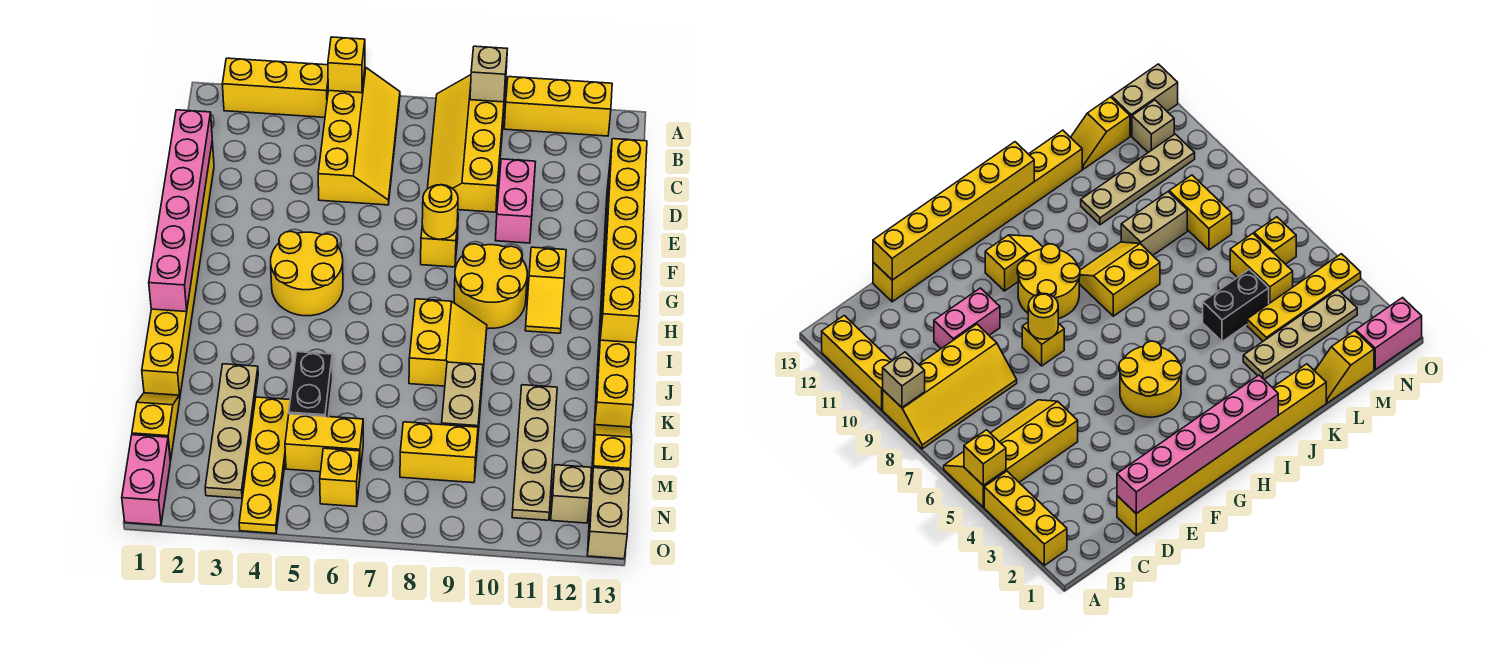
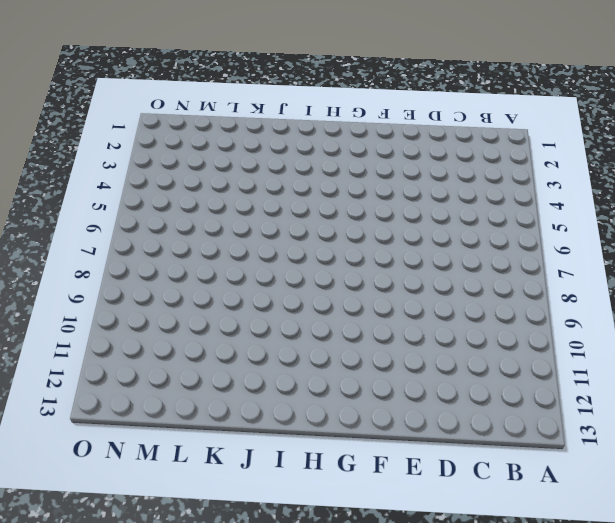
none -> yellow brick A2:A4 level 1
none -> yellow slope A5:D6 level 1 top 5
none -> yellow slope A8:D9 level 1 top 9
none -> yellow brick A10:A12 level 1

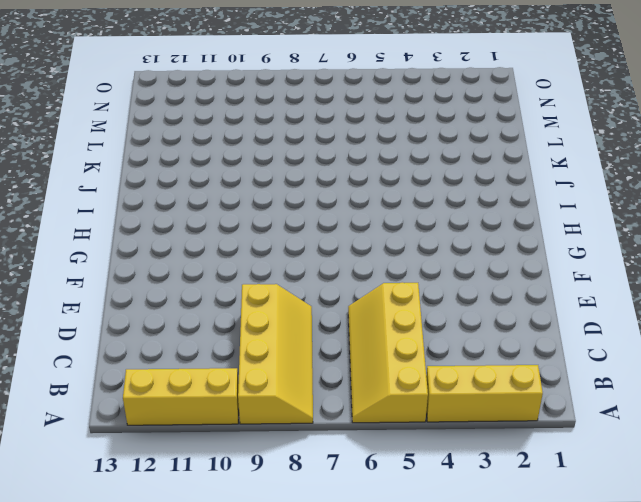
none -> yellow brick D1:K1 level 1
none -> pink brick D10:E10 level 1
none -> yellow brick D13:K13 level 1
none -> yellow brick F8 level 1

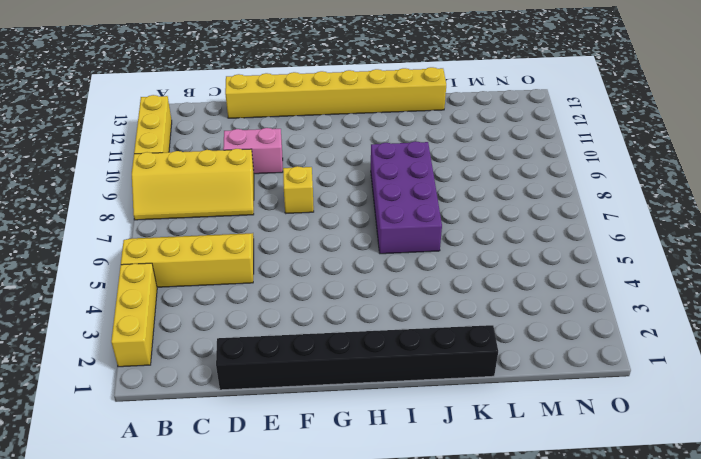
black brick D1:K1 level 1 -> yellow brick D1:K1 level 1
purple brick I6:J9 level 1 -> yellow slope I8:J9 level 1 top 8
none -> yellow round brick G4:H5 level 1
none -> yellow round brick G9:H10 level 1
none -> yellow slope G11:H11 level 1 top G
none -> tan plate K3:N3 level 1

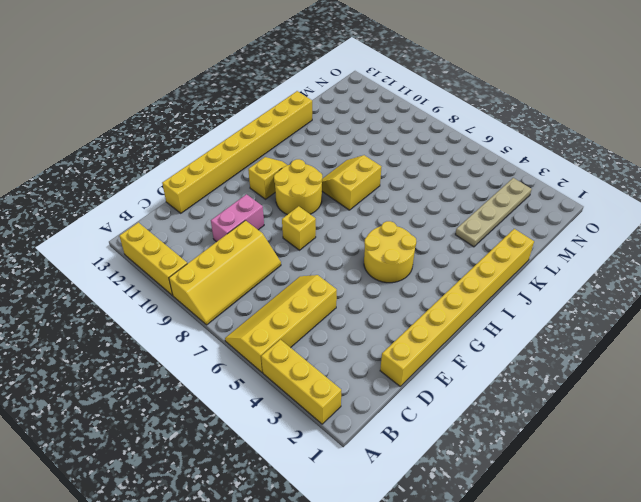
none -> black brick K5:L5 level 1
none -> tan brick K9:L9 level 1
none -> tan plate K11:N11 level 1
none -> yellow slope L1:M1 level 1 top M

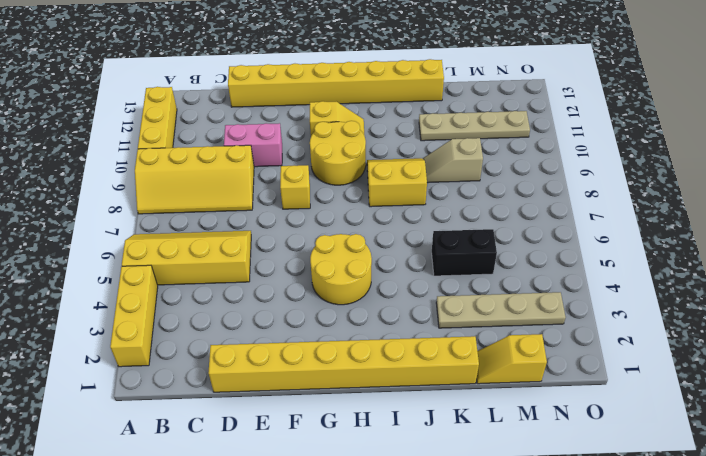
tan slope K9:L9 level 1 top L -> tan brick K9:L9 level 1
none -> yellow plate L4:O4 level 1
none -> yellow slope L13:M13 level 1 top M
none -> yellow brick M5:M6 level 1
none -> yellow brick M8:M9 level 1

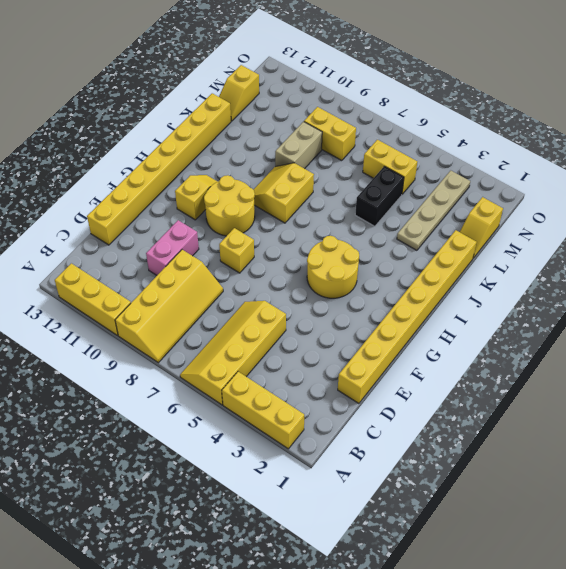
none -> tan plate K11:N11 level 1
none -> yellow plate L4:O4 level 1
none -> pink brick N1:O1 level 1
none -> yellow brick N6 level 1

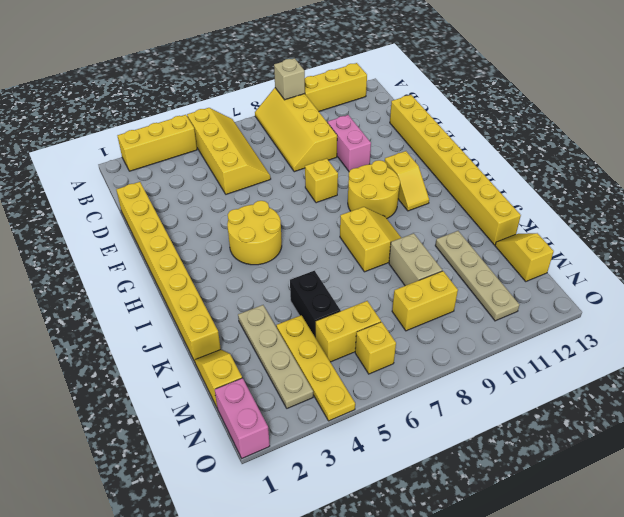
none -> tan brick N12 level 1
none -> tan brick N13:O13 level 1
none -> yellow brick A5 level 2
none -> pink brick D1:I1 level 2

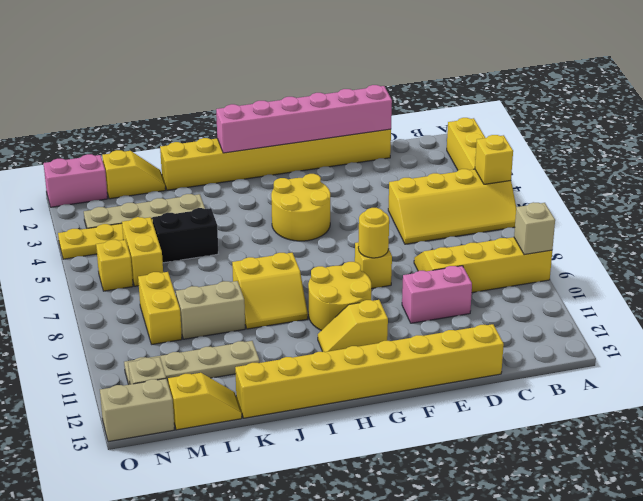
none -> yellow brick A10:A12 level 1
none -> yellow brick D13:I13 level 2

